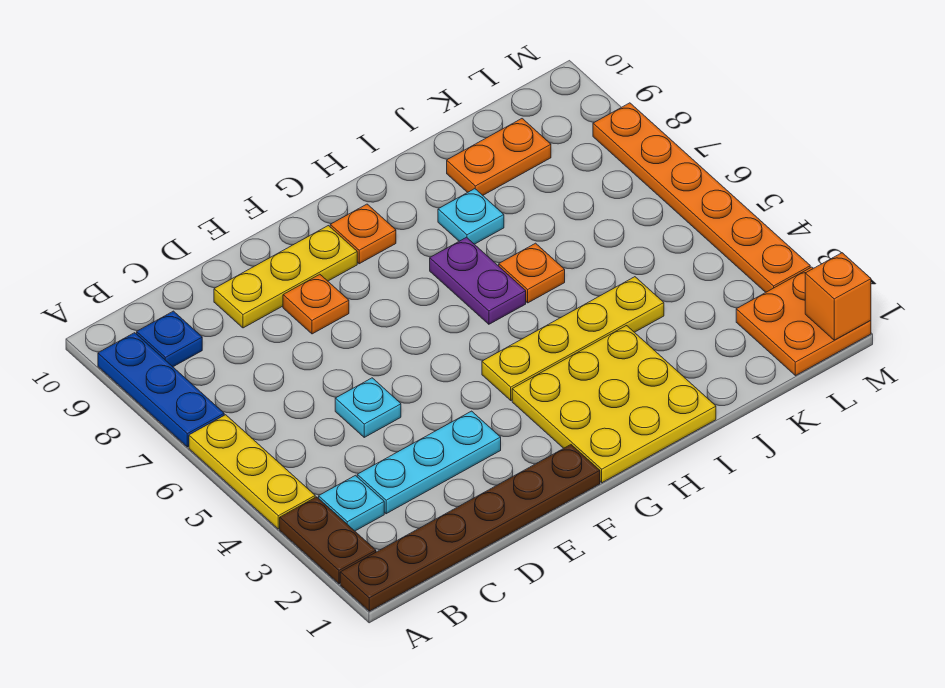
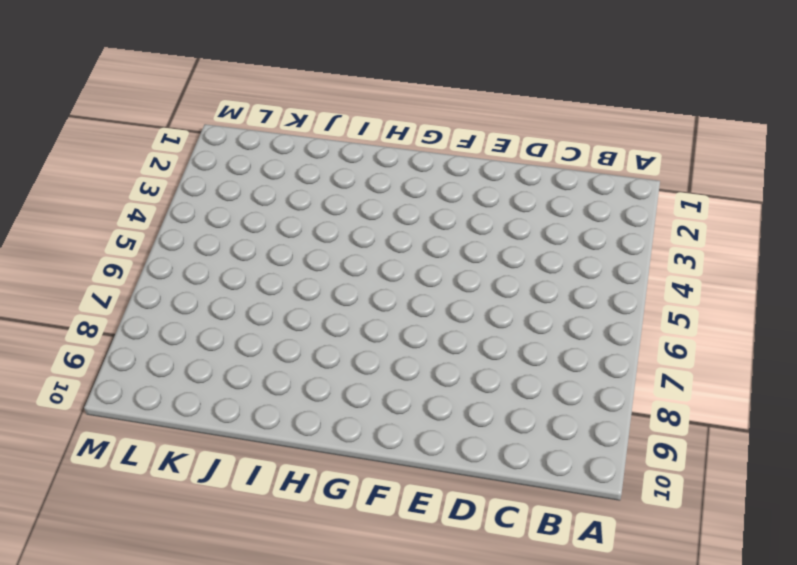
none -> brown plate A1:F1 level 1
none -> brown plate A2:A3 level 1
none -> yellow plate A4:A6 level 1

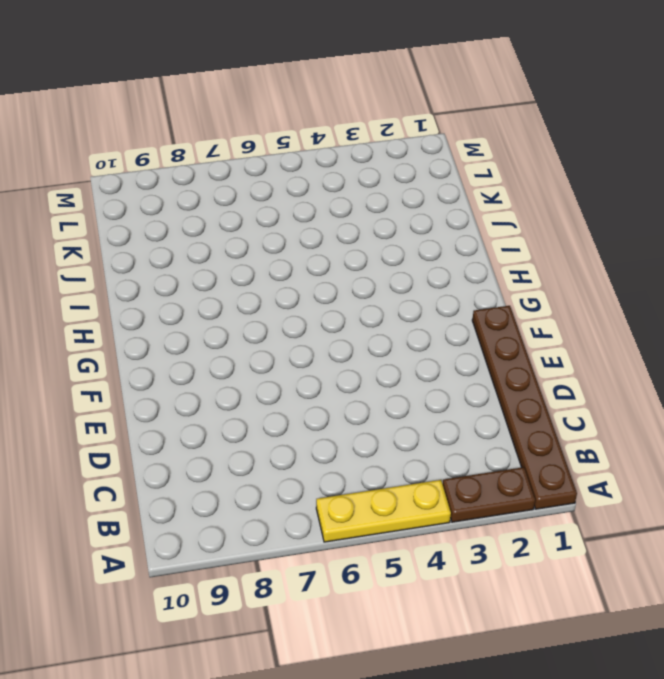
none -> blue plate A7:A9 level 1
none -> cyan plate B3 level 1
none -> blue plate B9 level 1

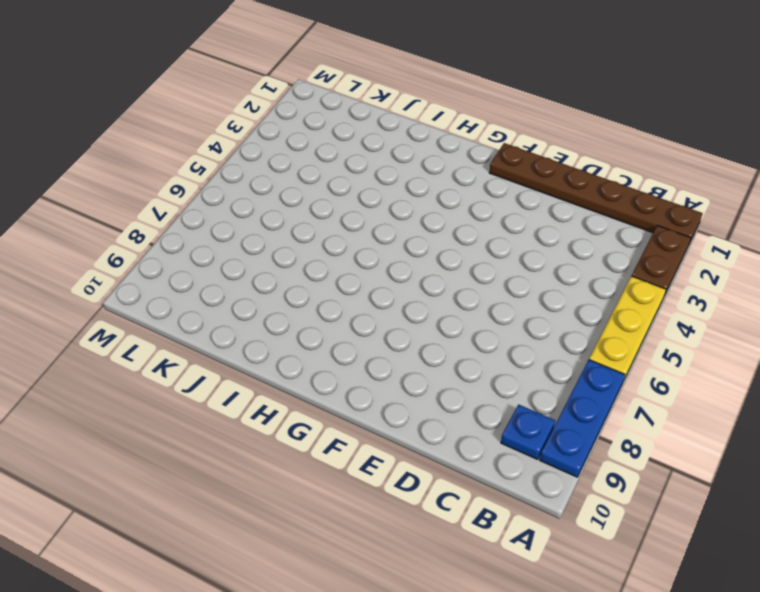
none -> cyan plate B3 level 1
none -> cyan plate C3:E3 level 1
none -> cyan plate D5 level 1

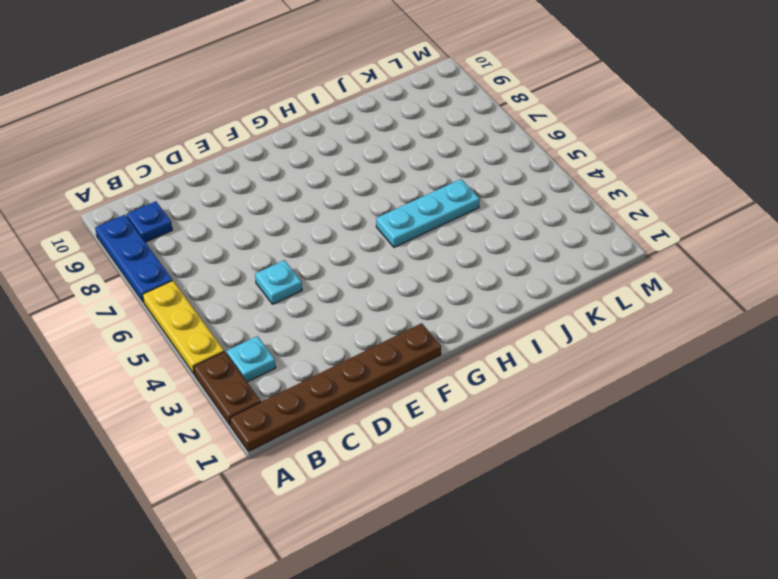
cyan plate H5:J5 level 1 -> cyan plate C3:E3 level 1
none -> yellow plate D9:F9 level 1
none -> orange plate E8 level 1
none -> yellow plate G1:I3 level 1

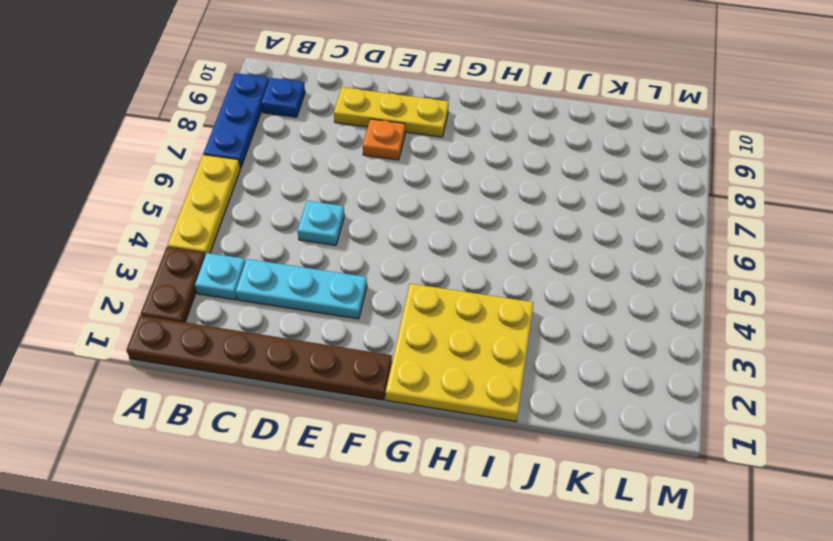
none -> yellow plate G4:J4 level 1
none -> orange plate G9 level 1
none -> purple plate H6:H7 level 1

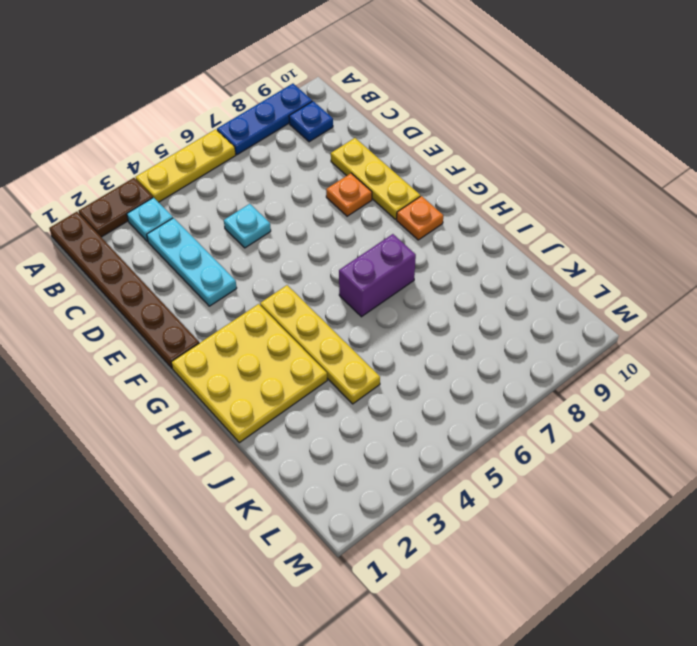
purple brick H6:H7 level 1 -> purple plate H6:H7 level 1
none -> orange plate I6 level 1
none -> cyan plate I8 level 1
none -> orange plate J9:K9 level 1

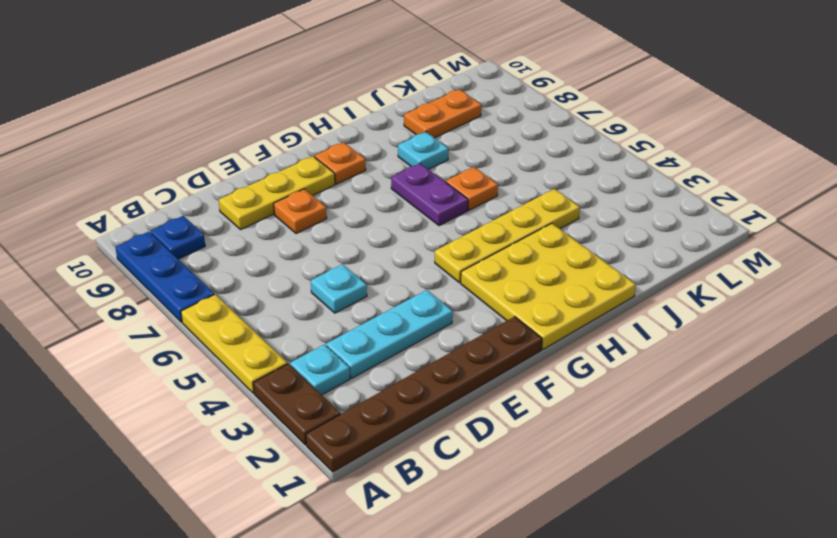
none -> orange plate L1:M2 level 1
none -> orange plate M3:M8 level 1
none -> orange brick M1 level 2

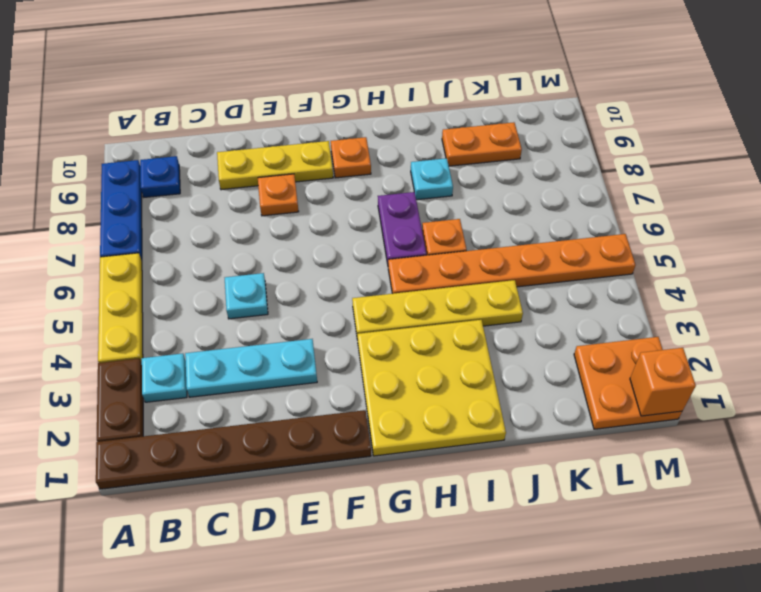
orange plate H5:M5 level 1 -> orange plate M3:M8 level 1

